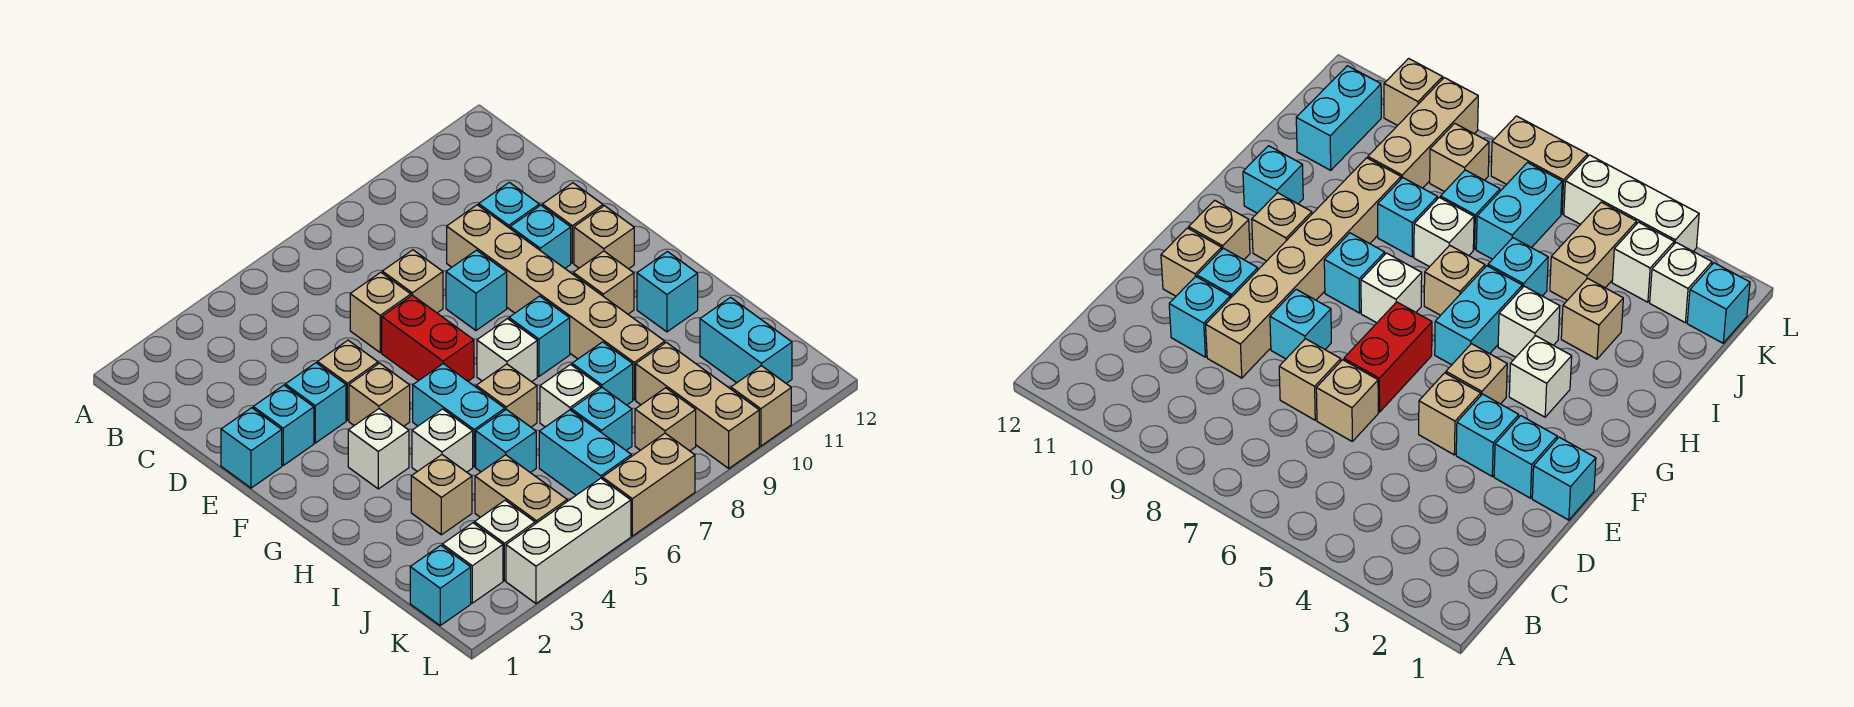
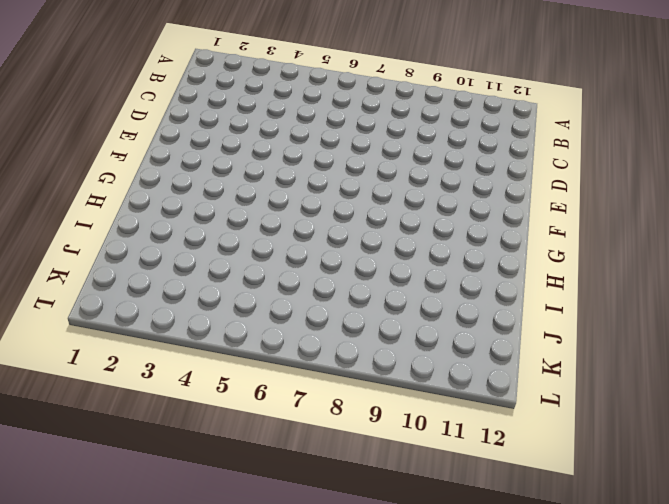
none -> tan brick D6 level 1
none -> tan brick D7 level 1
none -> tan brick D9:I9 level 1
none -> cyan brick D10 level 1

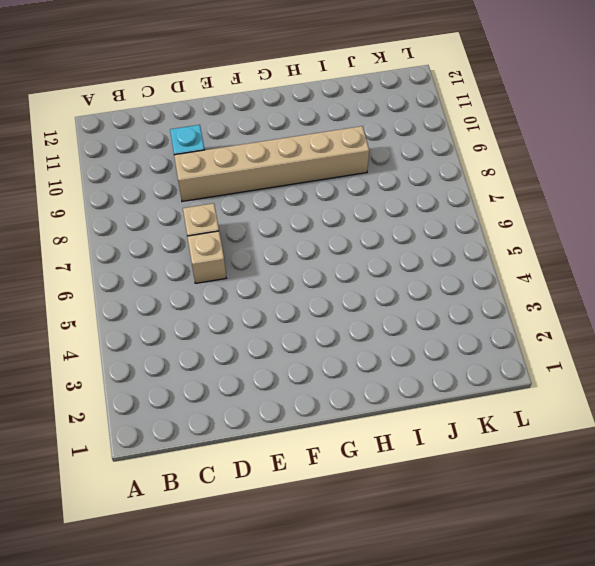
none -> cyan brick E1 level 1
none -> cyan brick E2 level 1
none -> cyan brick E3 level 1
none -> tan brick E4 level 1

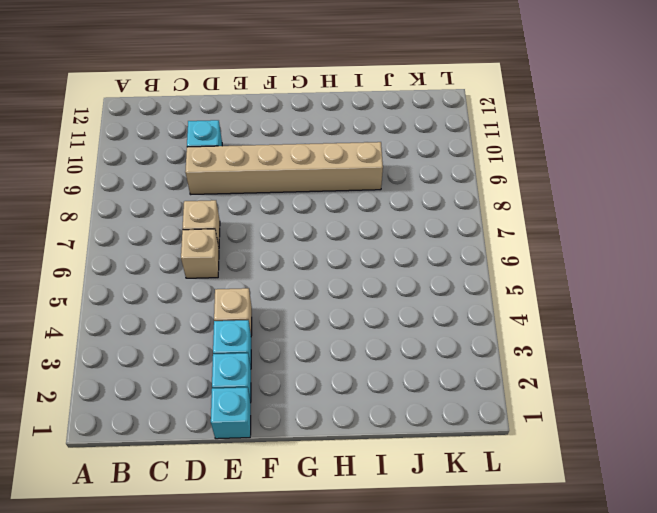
none -> red brick E6:F6 level 1
none -> cyan brick E8 level 1
none -> cyan brick E10 level 1
none -> tan brick E11 level 1

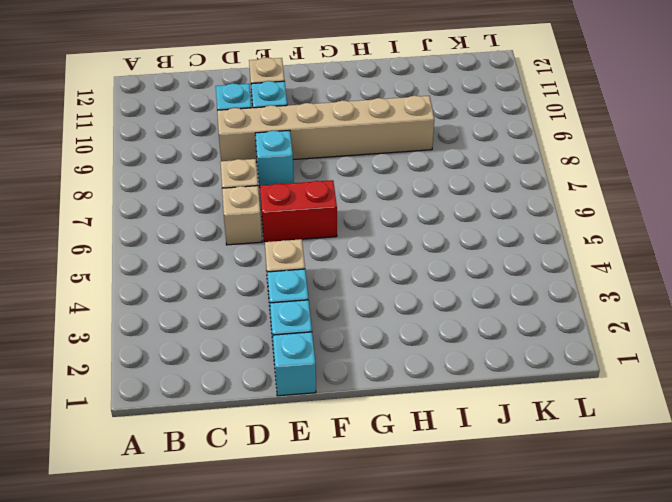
none -> tan brick F4 level 1
none -> tan brick F11 level 1
none -> white brick G3 level 1
none -> cyan brick G5:H5 level 1

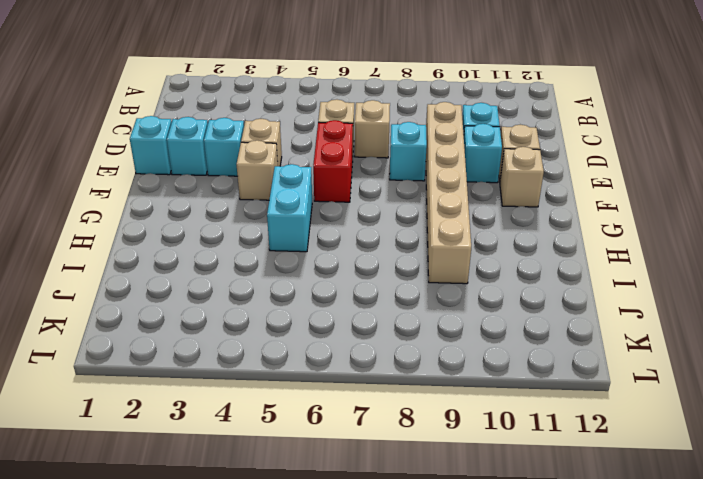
none -> white brick G3 level 1
none -> white brick G7 level 1
none -> cyan brick G8 level 1
none -> tan brick G10 level 1

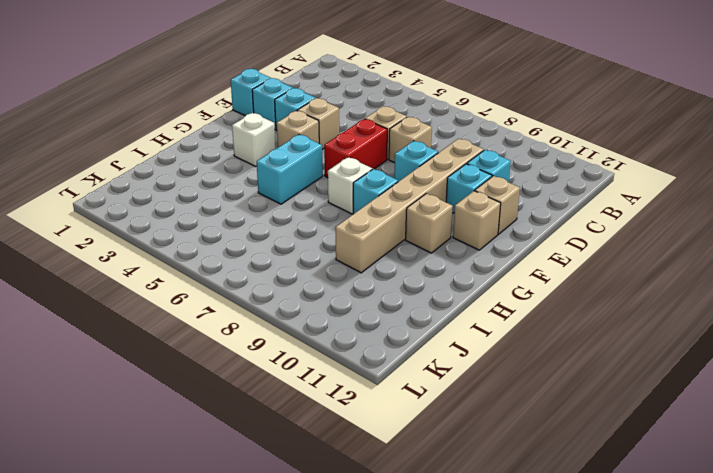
none -> white brick H4 level 1
none -> tan brick H6 level 1
none -> cyan brick H11 level 1
none -> tan brick I3 level 1

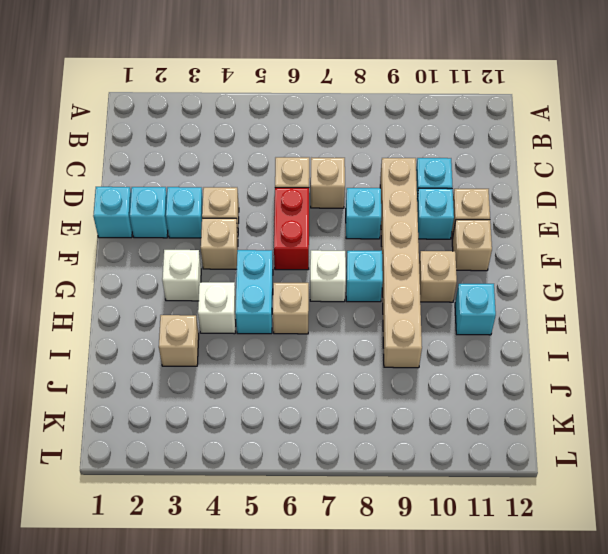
none -> cyan brick I5 level 1
none -> white brick I7 level 1
none -> cyan brick I8 level 1
none -> tan brick J4:K4 level 1

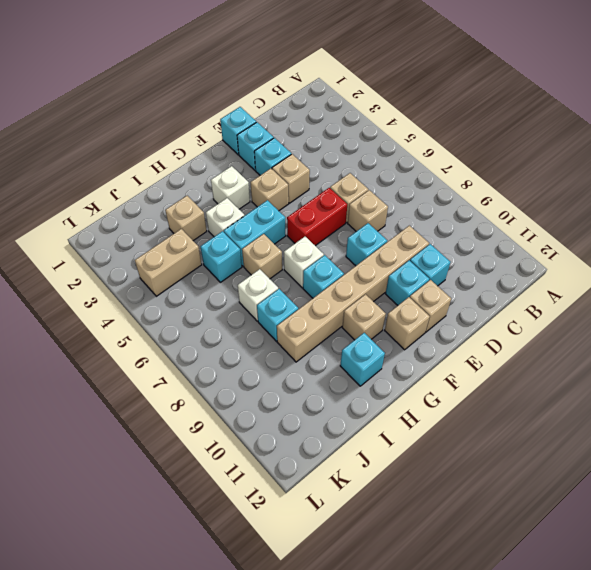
none -> cyan brick J6:K6 level 1
none -> cyan brick J7 level 1
none -> tan brick J9:L9 level 1
none -> cyan brick J11:K11 level 1

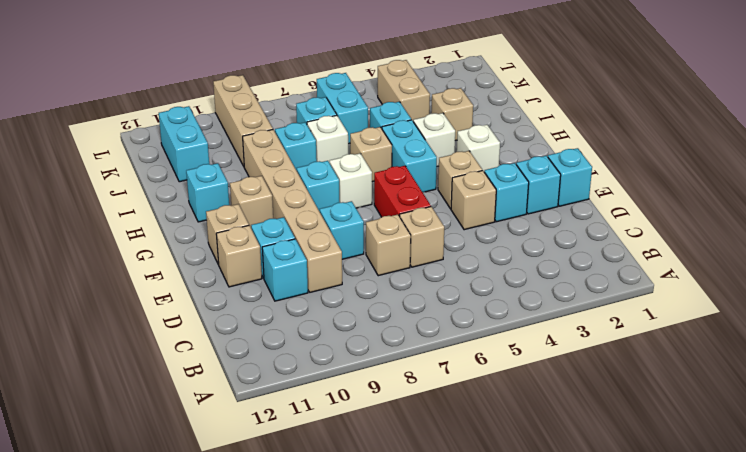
none -> cyan brick K1 level 1
none -> white brick K2 level 1
none -> white brick K3 level 1
none -> tan brick K8 level 1

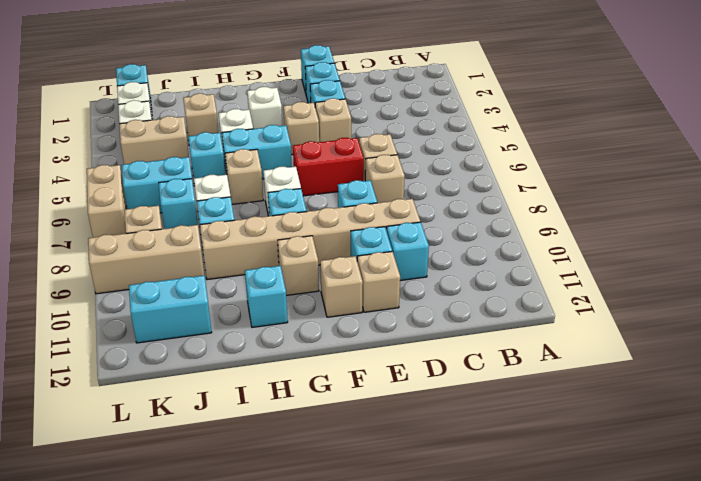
none -> white brick L3:L5 level 1
none -> tan brick L10 level 1

